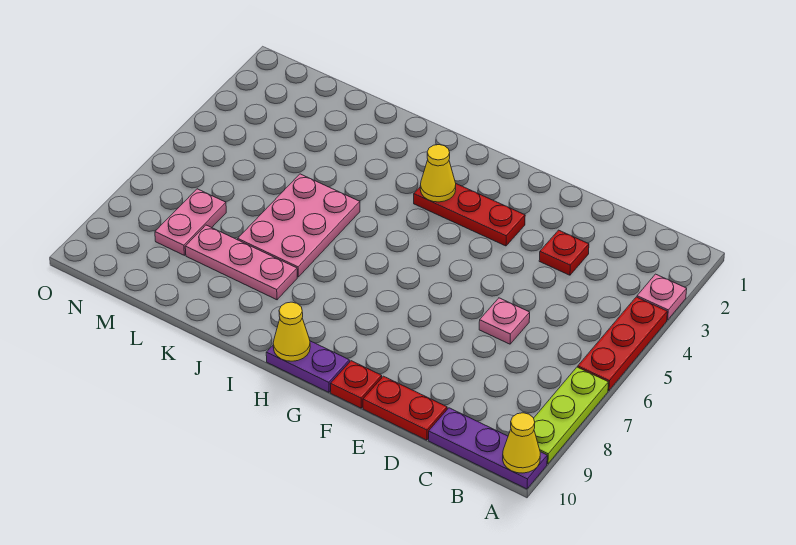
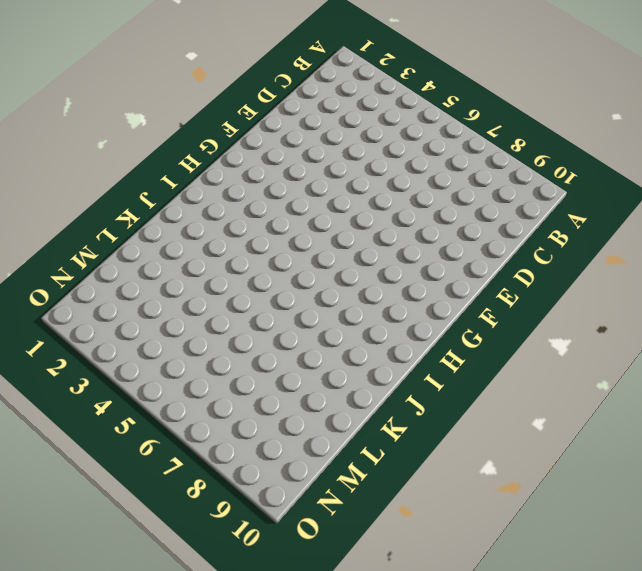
none -> pink plate A3 level 1
none -> red plate A4:A6 level 1
none -> lime plate A7:A9 level 1

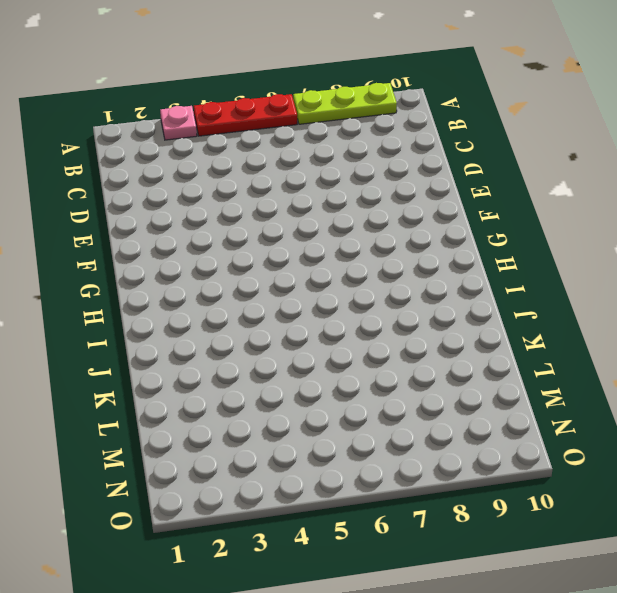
none -> purple plate A10:C10 level 1
none -> red plate D3 level 1
none -> pink plate D6 level 1

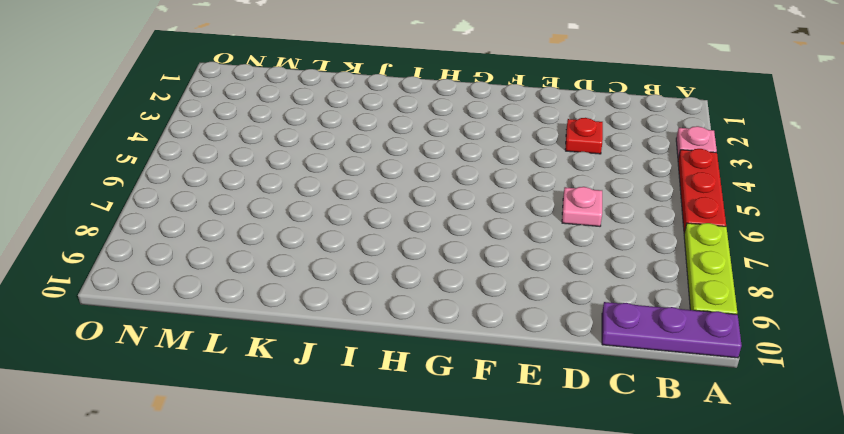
none -> red plate D10:E10 level 1
none -> red plate F3:H3 level 1
none -> red plate F10 level 1

